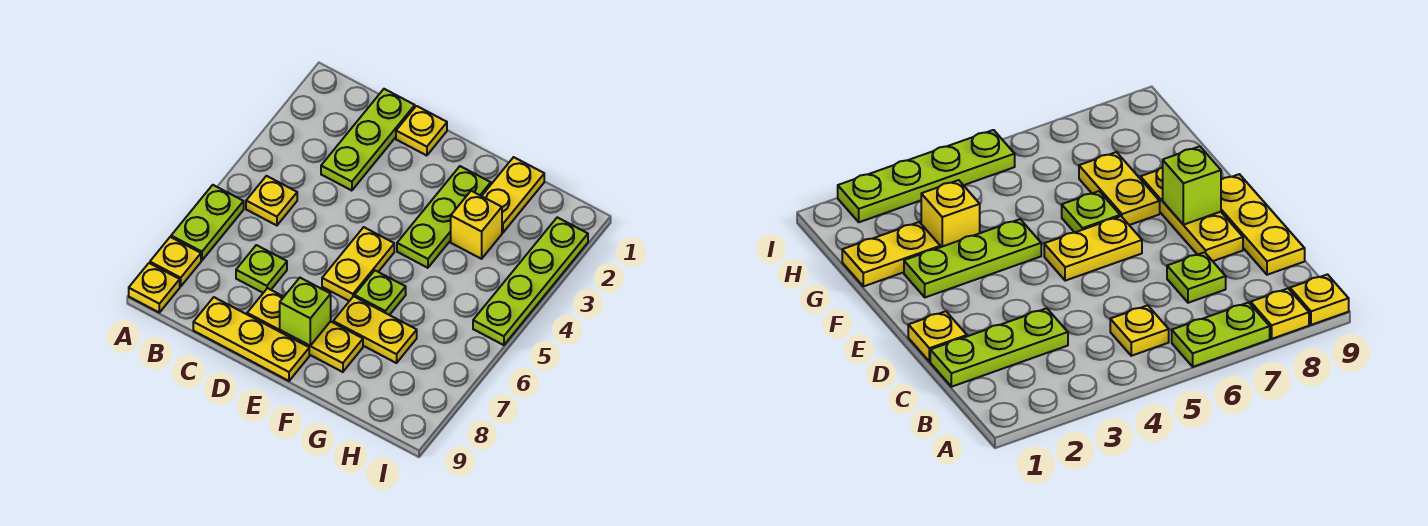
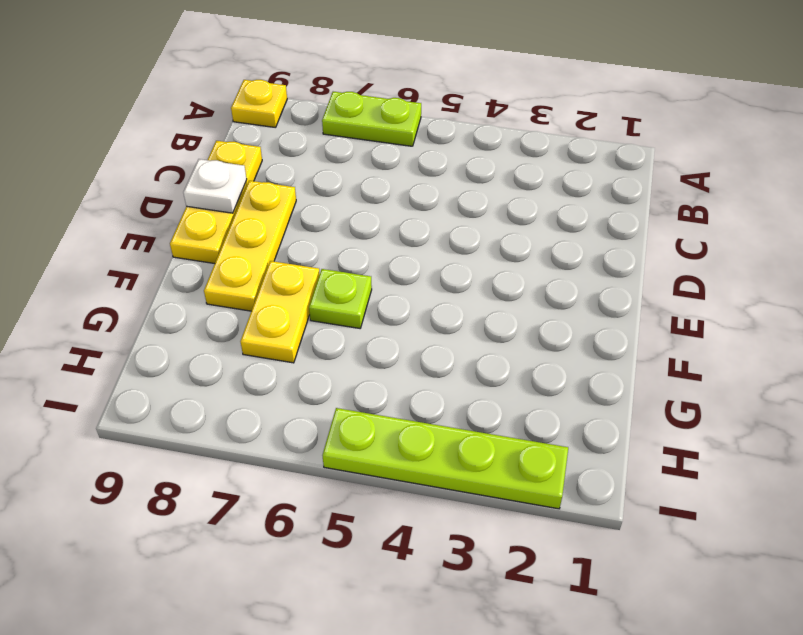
white plate D9 level 2 -> none
none -> yellow plate A8 level 1
none -> yellow plate B5 level 1
none -> lime plate C1:C3 level 1

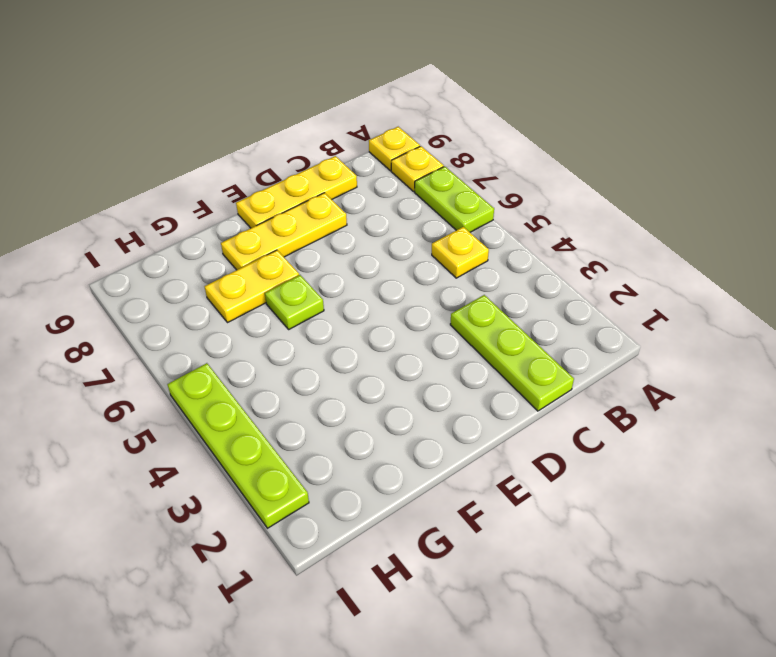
none -> lime plate C7 level 1
none -> yellow plate D1 level 1
none -> yellow plate E5:E6 level 1

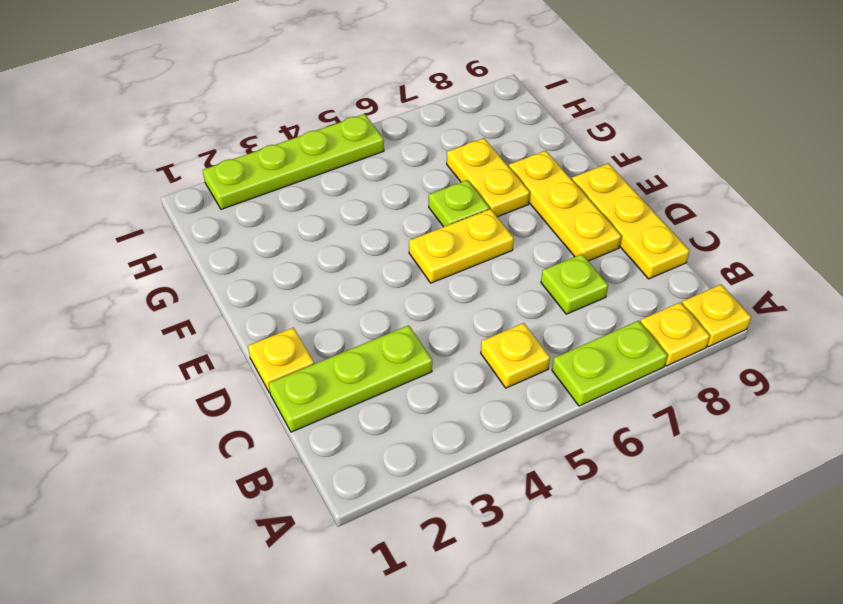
none -> lime plate F2:F4 level 1
none -> yellow plate G1:G2 level 1
none -> yellow brick G3 level 1

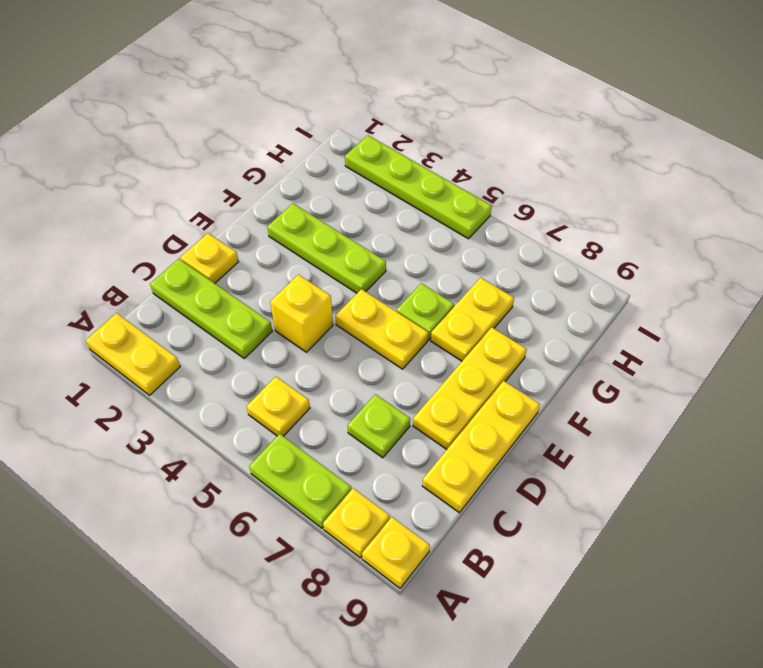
yellow plate A1:A2 level 1 -> yellow plate G1:G2 level 1
yellow brick D4 level 1 -> yellow brick G3 level 1
none -> lime brick E8 level 2

